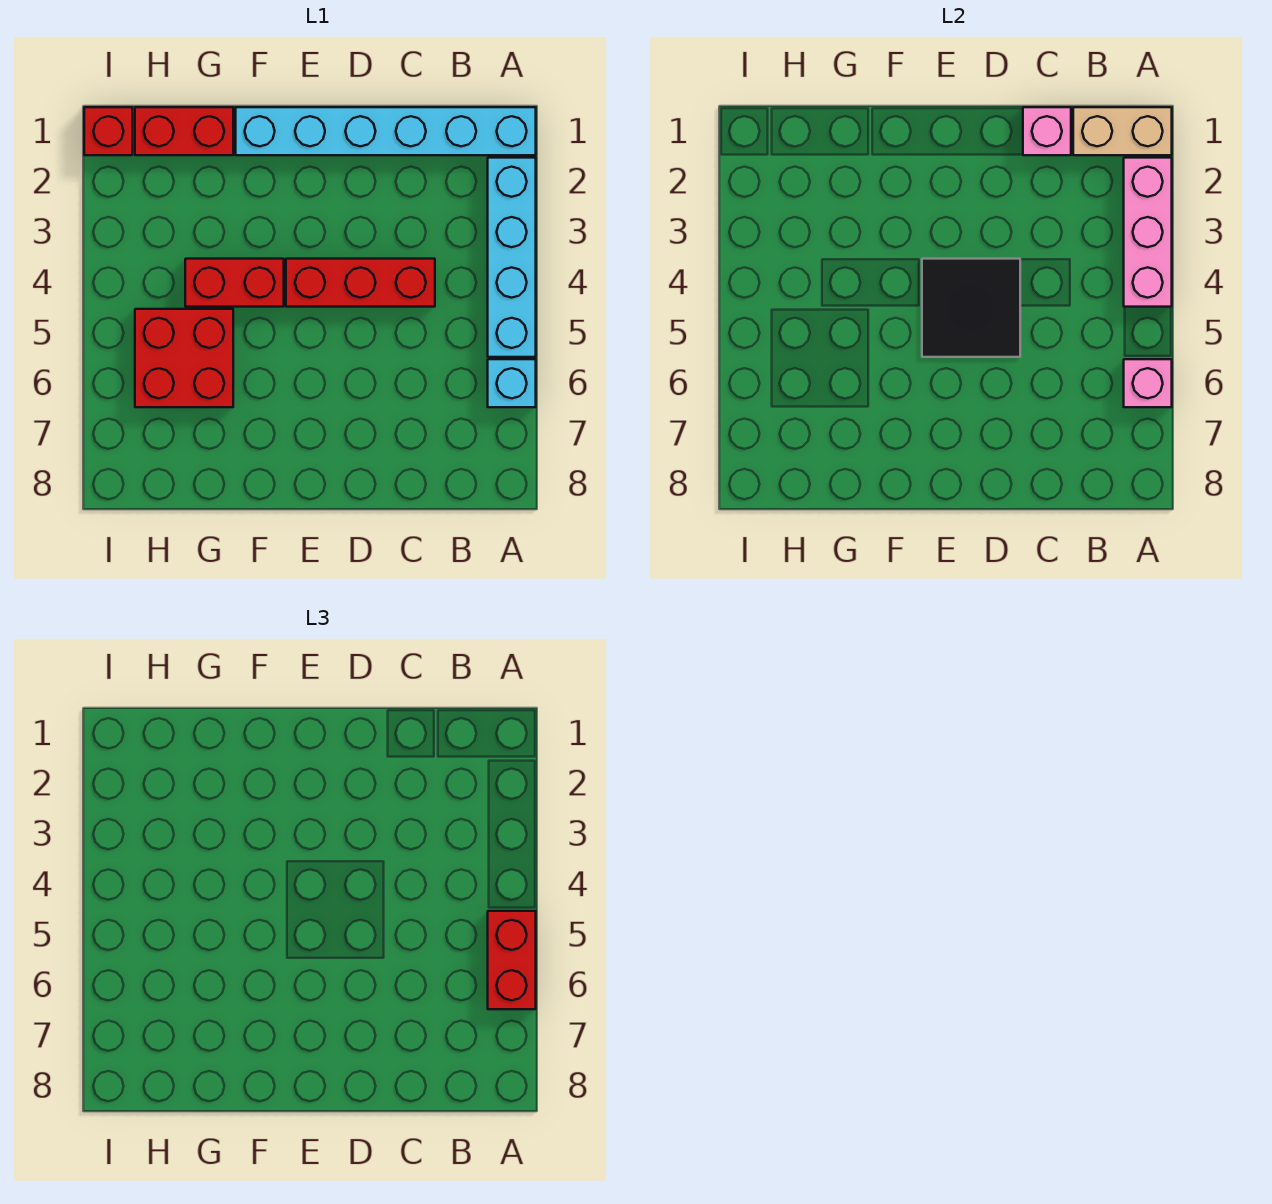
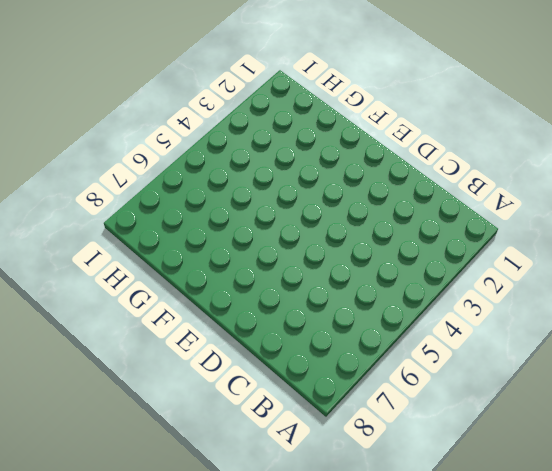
none -> cyan brick A1:F1 level 1
none -> cyan brick A2:A5 level 1
none -> cyan brick A6 level 1

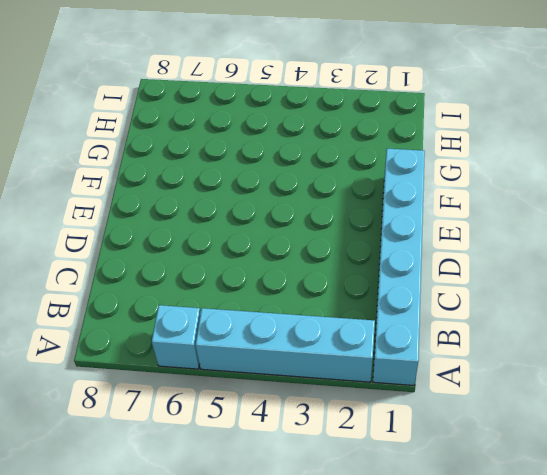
none -> red brick C4:E4 level 1
none -> red brick F4:G4 level 1
none -> red brick G1:H1 level 1

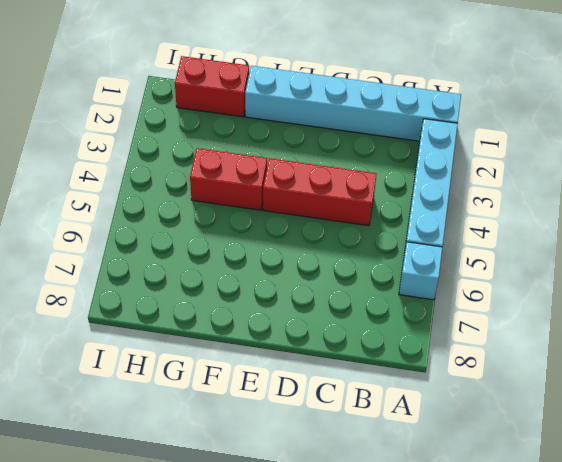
none -> red brick G5:H6 level 1
none -> red brick I1 level 1
none -> tan brick A1:B1 level 2

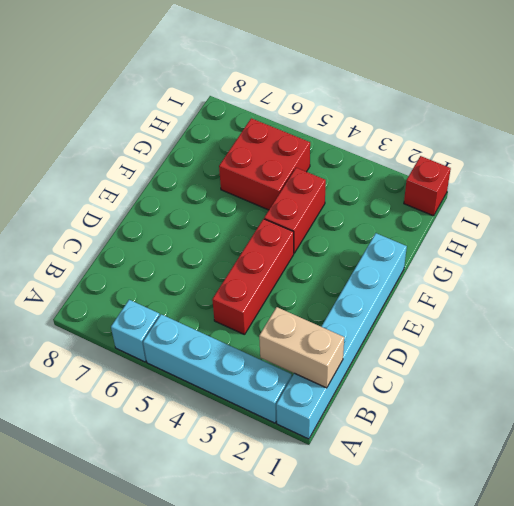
tan brick B1:B2 level 2 -> tan brick A1:B1 level 2
none -> red brick G1:H1 level 1
none -> pink brick A2:A4 level 2
none -> pink brick A6 level 2

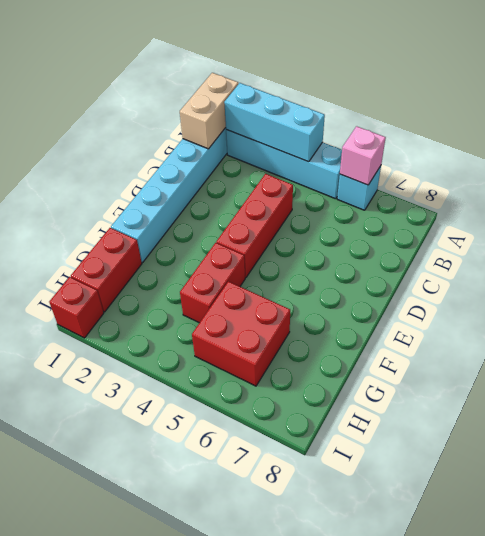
cyan brick A2:A4 level 2 -> pink brick A2:A4 level 2
none -> pink brick C1 level 2
none -> black tile D4:E5 level 2
none -> red brick A5:A6 level 3

